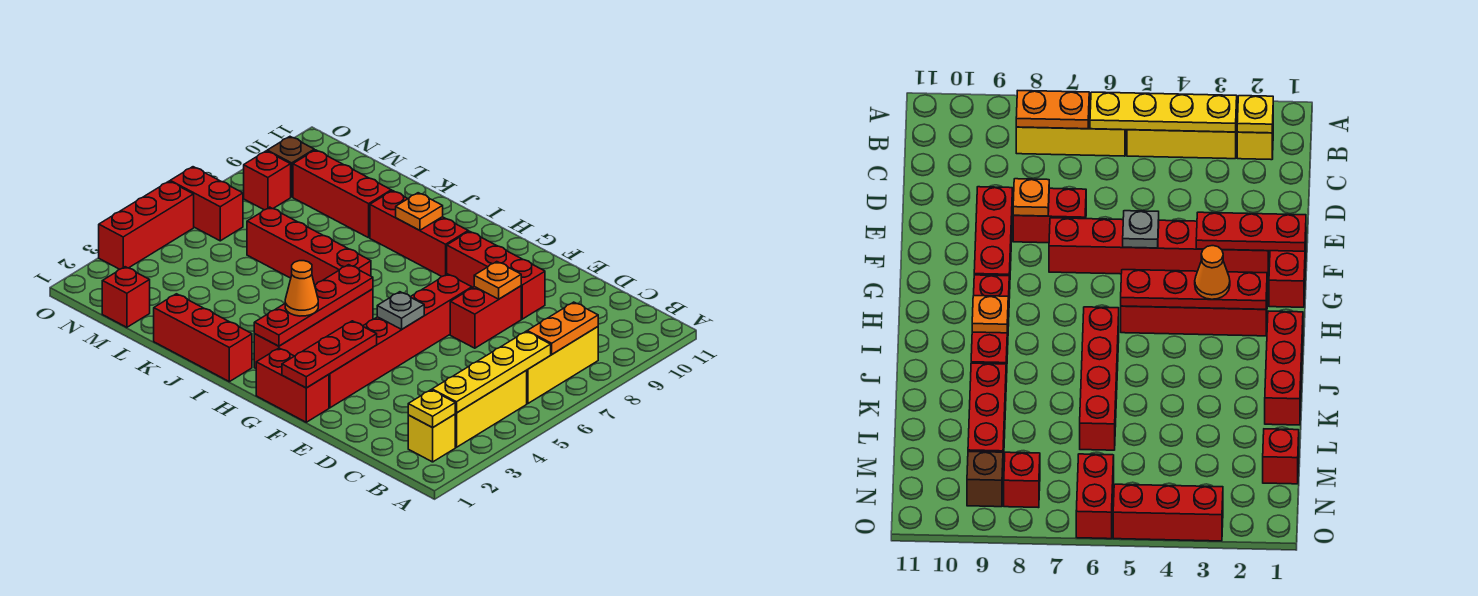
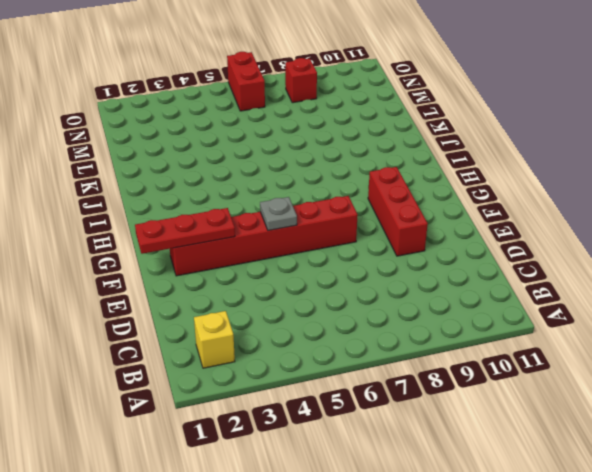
none -> yellow brick B3:B5 level 1
none -> yellow brick B6:B8 level 1
none -> red brick E7:E8 level 1

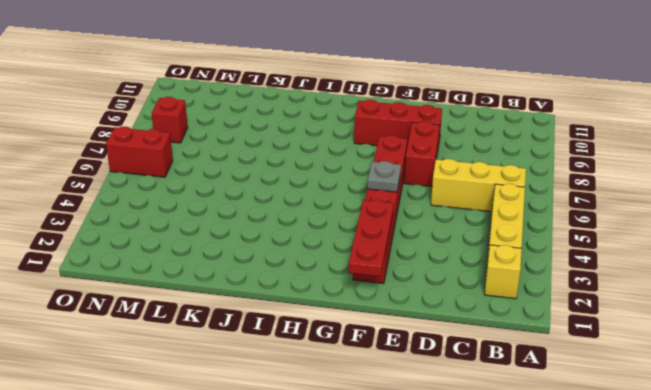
yellow brick B6:D6 level 1 -> yellow brick B6:B8 level 1
none -> red brick F1:G1 level 1
none -> red brick H2:H5 level 1
none -> red brick H9:J9 level 1

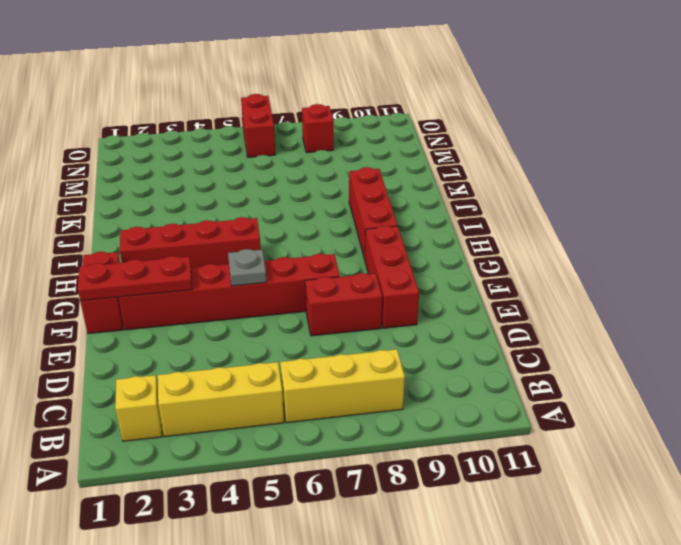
none -> red brick I1:K1 level 1
none -> red brick I6:L6 level 1
none -> red brick K9:M9 level 1

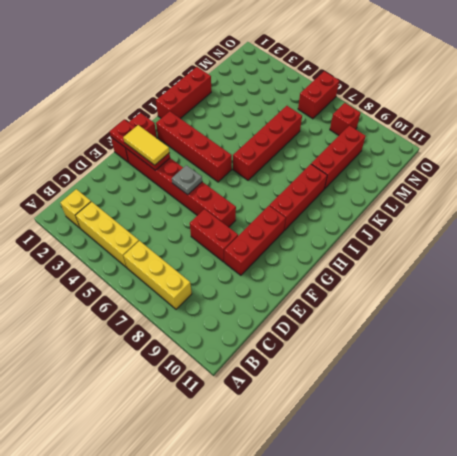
yellow tile F2:F3 level 3 -> none
none -> red brick M1 level 1
none -> brown brick N9 level 1
none -> red brick O3:O5 level 1

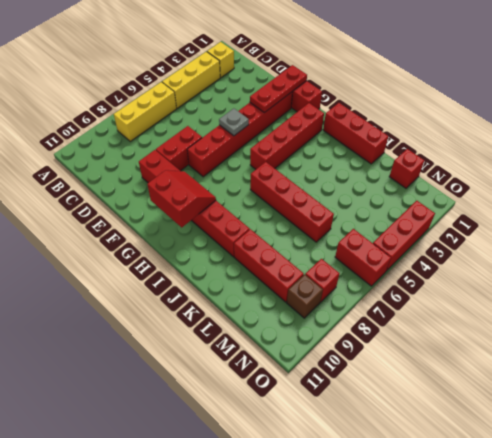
red slope G9:H10 level 2 top 10 -> none
none -> yellow plate B2 level 2
none -> yellow plate B3:B6 level 2
none -> orange plate B7:B8 level 2

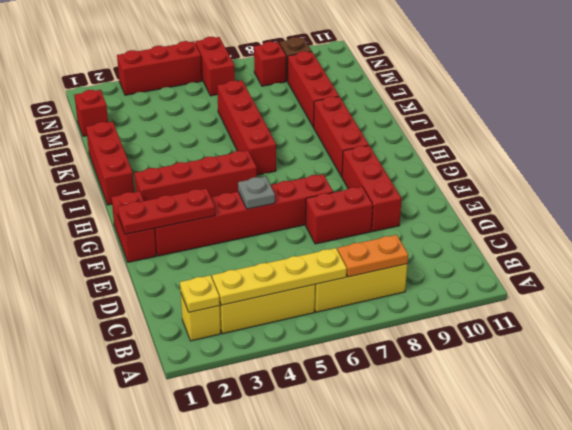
none -> orange plate E8 level 2
none -> red plate H2:H5 level 2
none -> orange plate I9 level 2

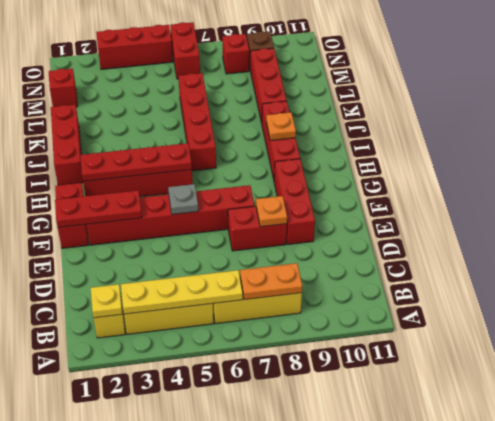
none -> orange cone H3 level 3

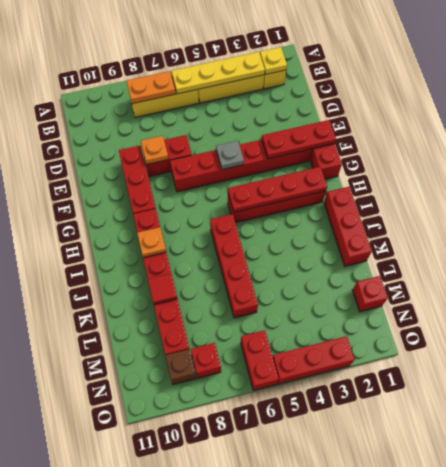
red tile K9 level 2 -> none
none -> orange cone H3 level 3

